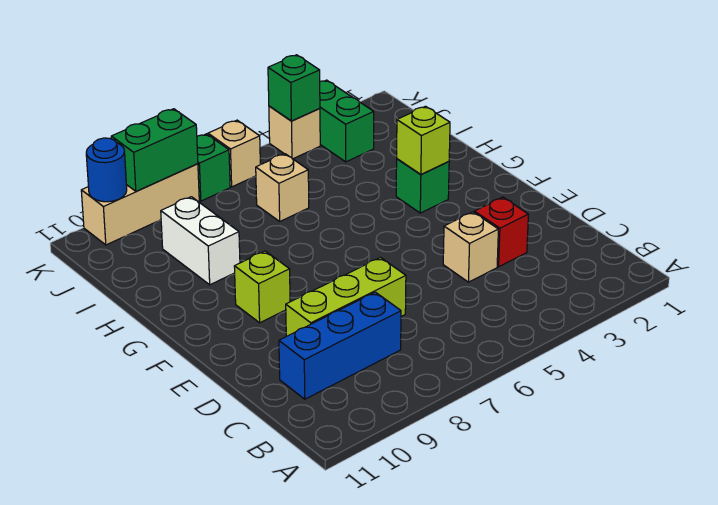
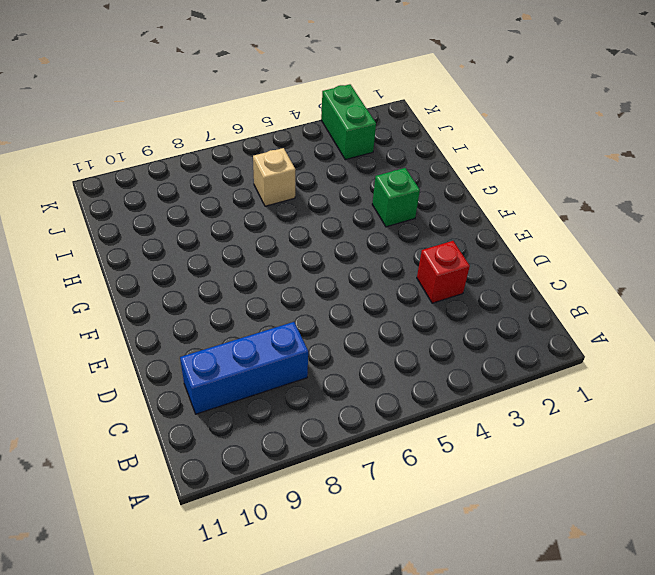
none -> tan brick D4 level 1
none -> lime brick D7:D9 level 1
none -> lime brick F9 level 1

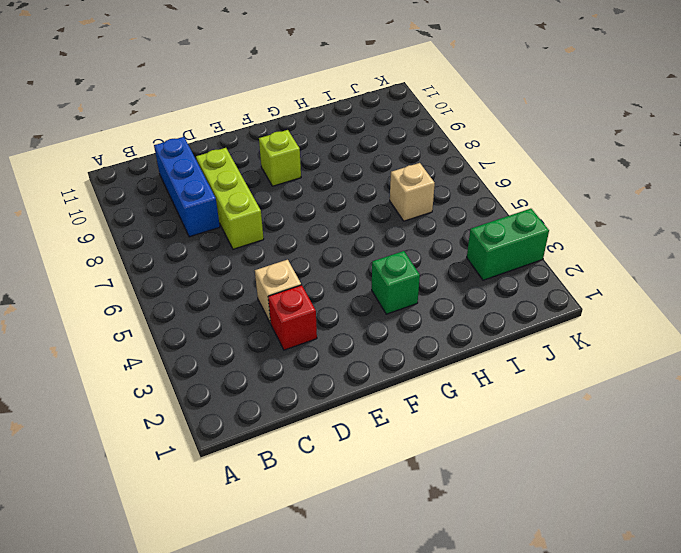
none -> white brick H9:I9 level 1
none -> tan brick K4 level 1
none -> tan brick K6 level 1

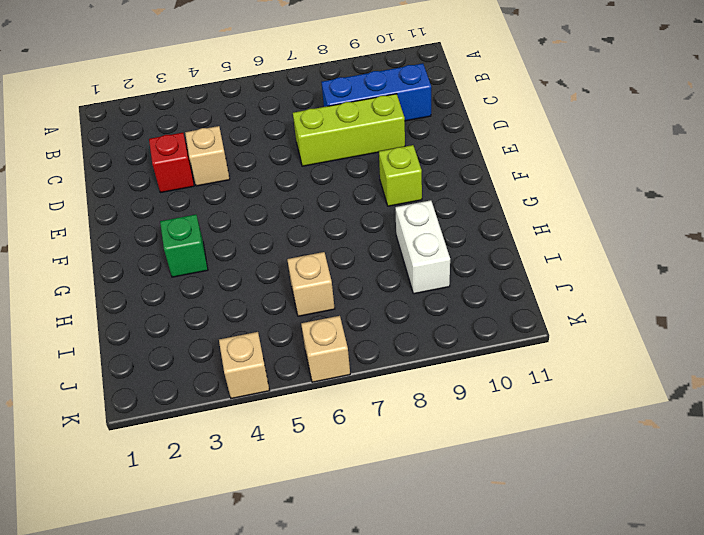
none -> green brick J3:K3 level 1
none -> green brick K7 level 1
none -> tan brick K8:K10 level 1

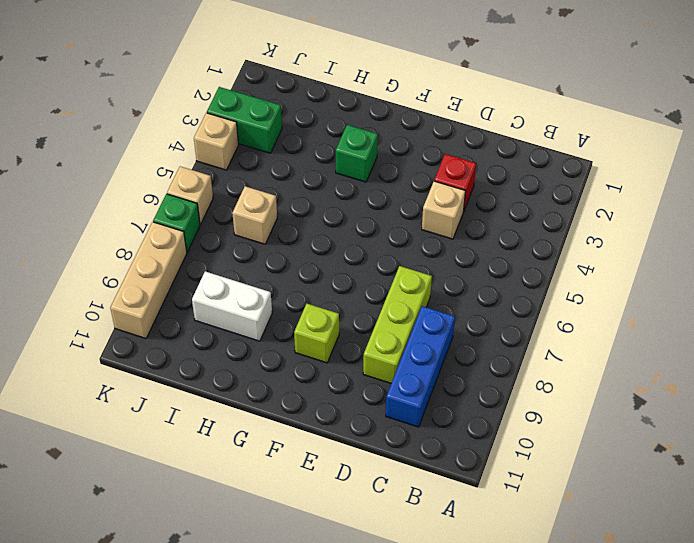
none -> lime brick G3 level 2
none -> green brick K4 level 2
none -> green brick K8:K9 level 2

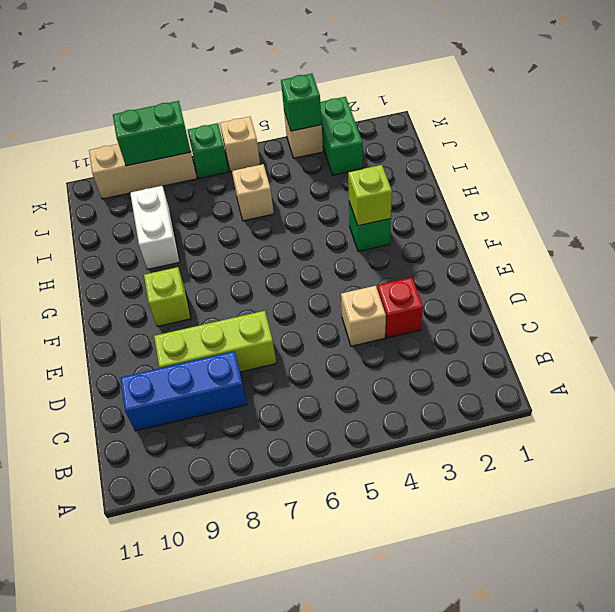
none -> blue round brick K10 level 2

